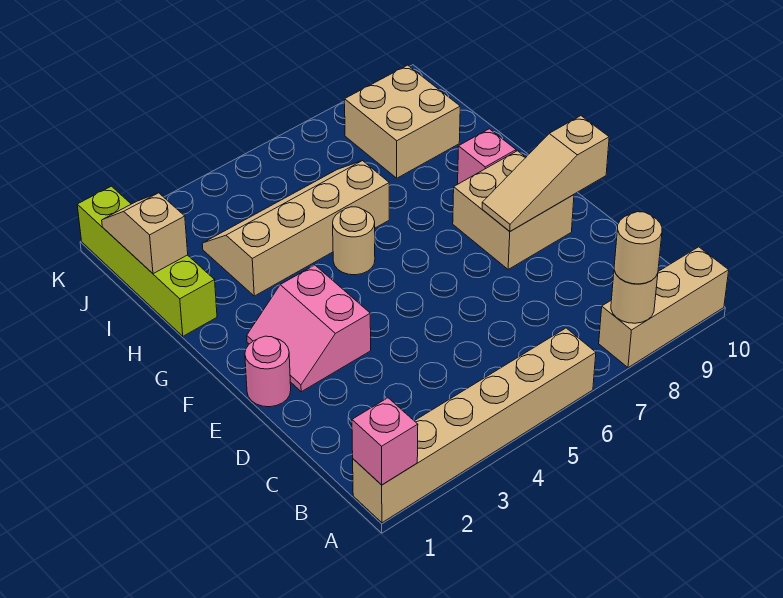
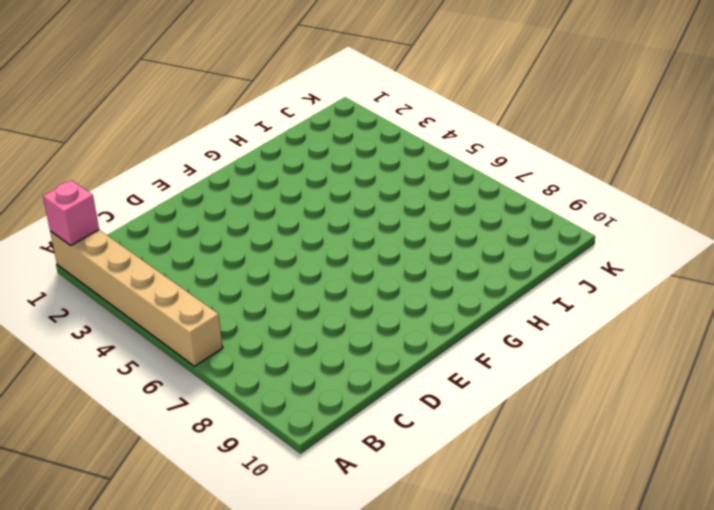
none -> tan brick A8:A10 level 1
none -> pink round brick E1 level 1
none -> pink slope E2:F3 level 1 top 3

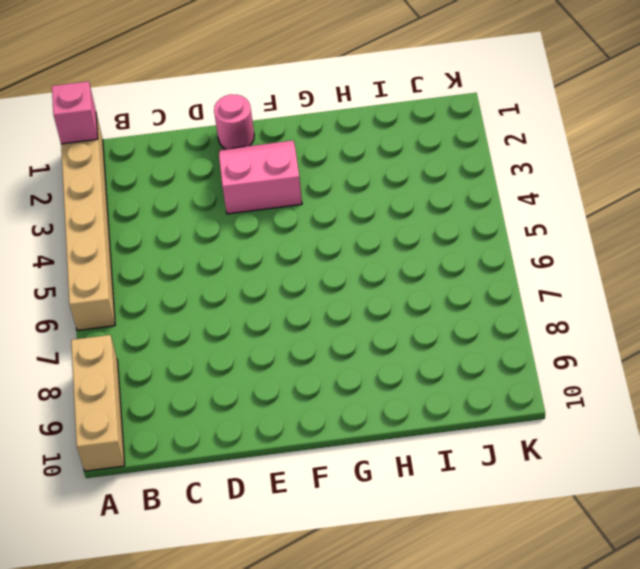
none -> tan brick E8:F9 level 1
none -> tan round brick G5 level 1
none -> pink brick G9 level 1

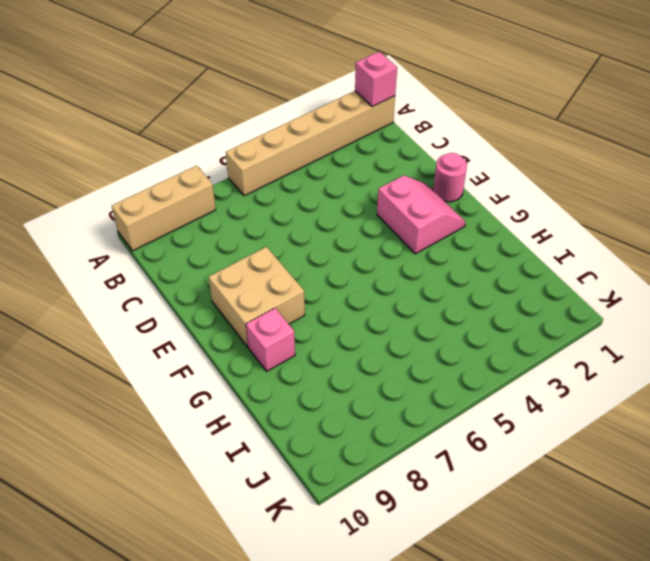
none -> tan round brick G5 level 1
none -> lime brick H1:K1 level 1
none -> tan slope H3:I6 level 1 top H

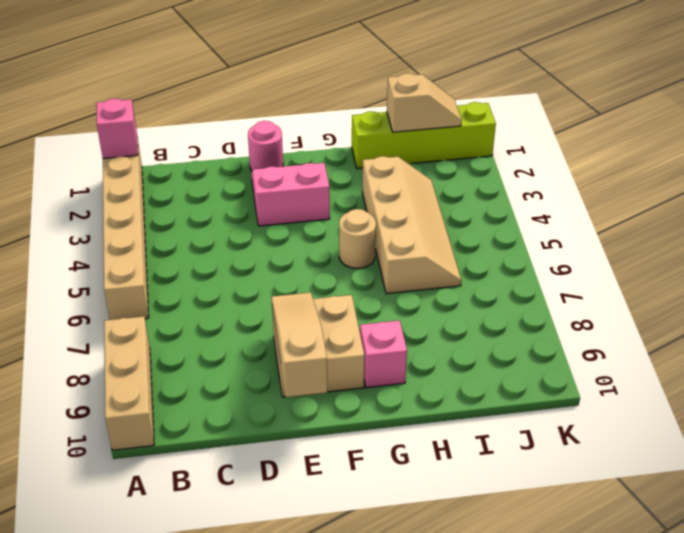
none -> tan brick I8:J9 level 1
none -> tan round brick A8 level 2
none -> tan round brick A8 level 3

